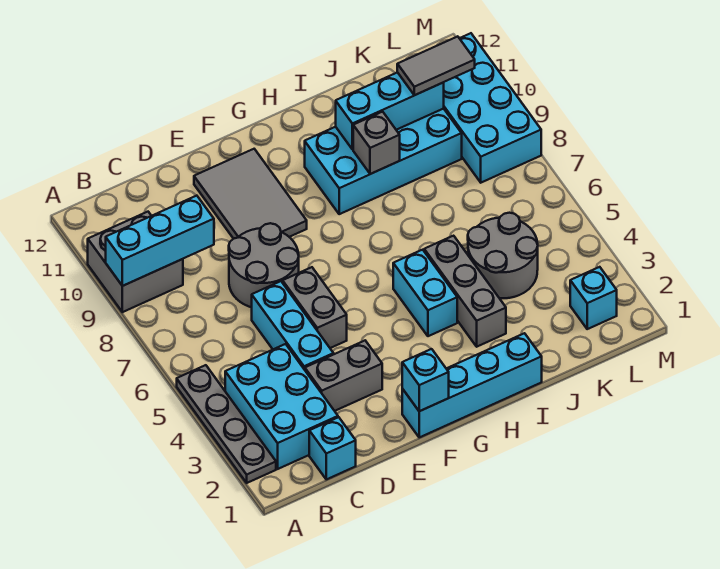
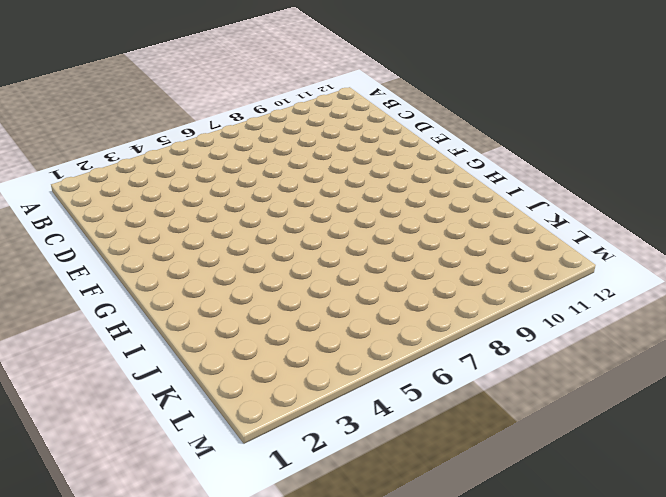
none -> grey plate A2:A5 level 1
none -> grey brick A9:B10 level 1
none -> cyan brick B2:C4 level 1

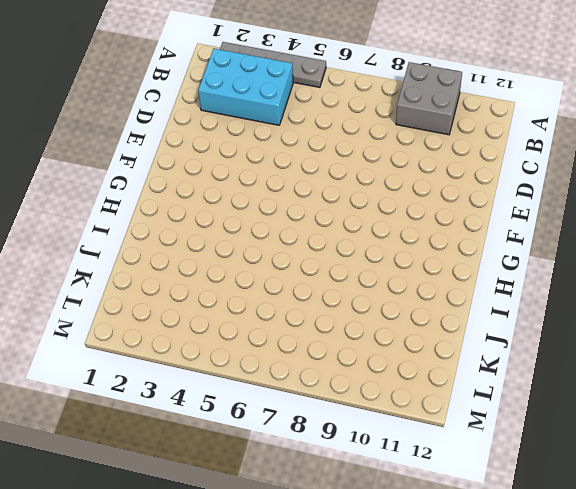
none -> cyan brick C1 level 1
none -> grey brick D3:E3 level 1
none -> cyan brick D4:D6 level 1

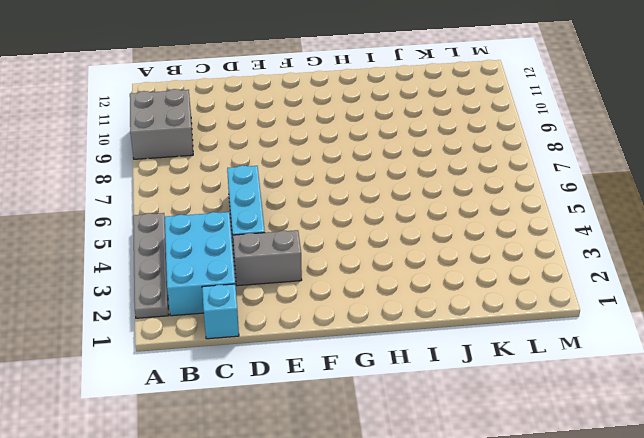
none -> grey round brick D7:E8 level 1
none -> grey brick E5:E6 level 1
none -> grey tile E9:F11 level 1

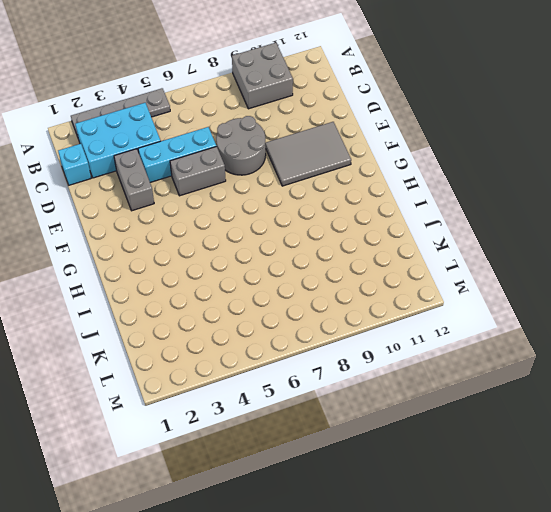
none -> cyan brick F1:I1 level 1
none -> cyan brick H4:H5 level 1
none -> cyan brick H9:K10 level 1

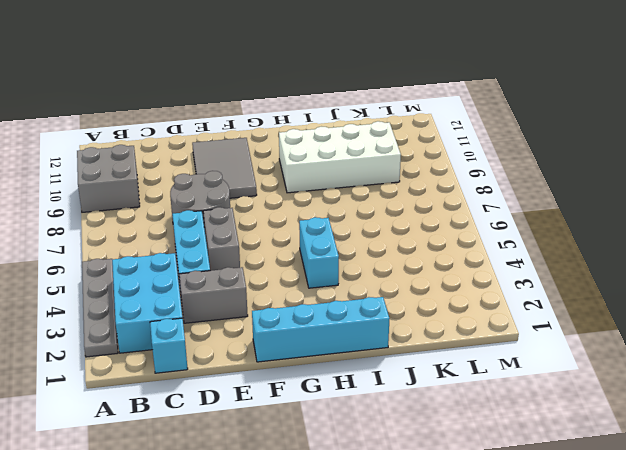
white brick H9:K10 level 1 -> cyan brick H9:K10 level 1
none -> grey brick I3:I5 level 1
none -> grey round brick J4:K5 level 1
none -> cyan brick L2 level 1

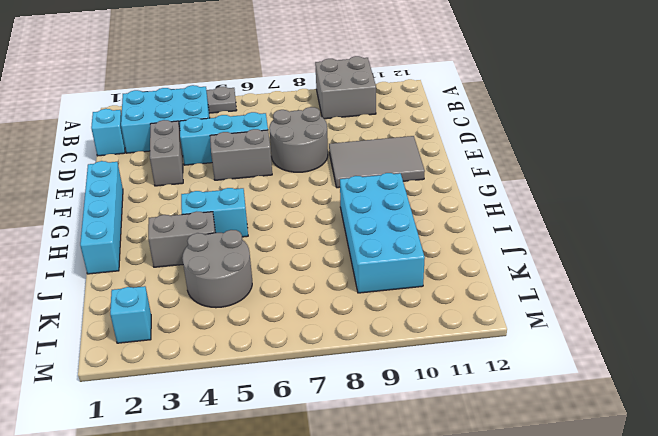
grey brick I3:I4 level 1 -> grey brick I3:I5 level 1
none -> cyan brick L8:M11 level 1
none -> cyan brick A9:C9 level 2
none -> cyan brick F1 level 2

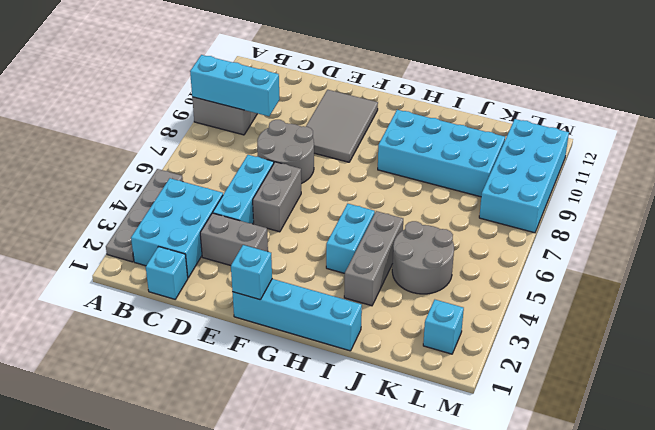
none -> grey brick I9 level 2
none -> cyan brick I10:K10 level 2
none -> grey tile K10:L10 level 3

